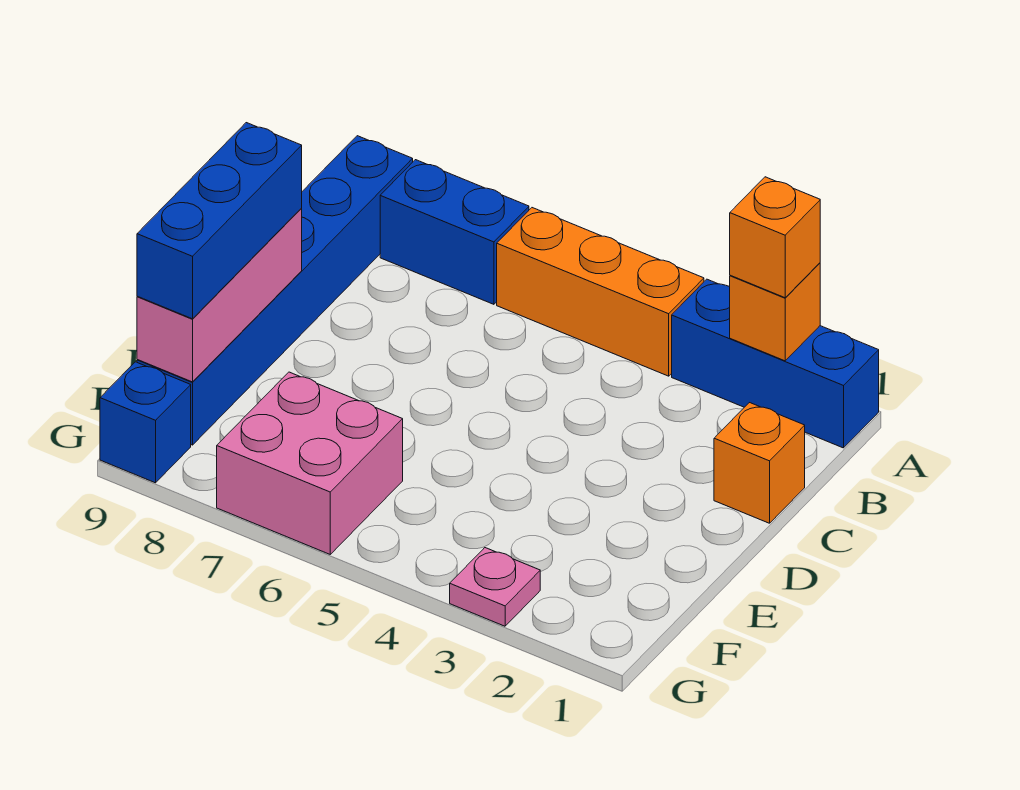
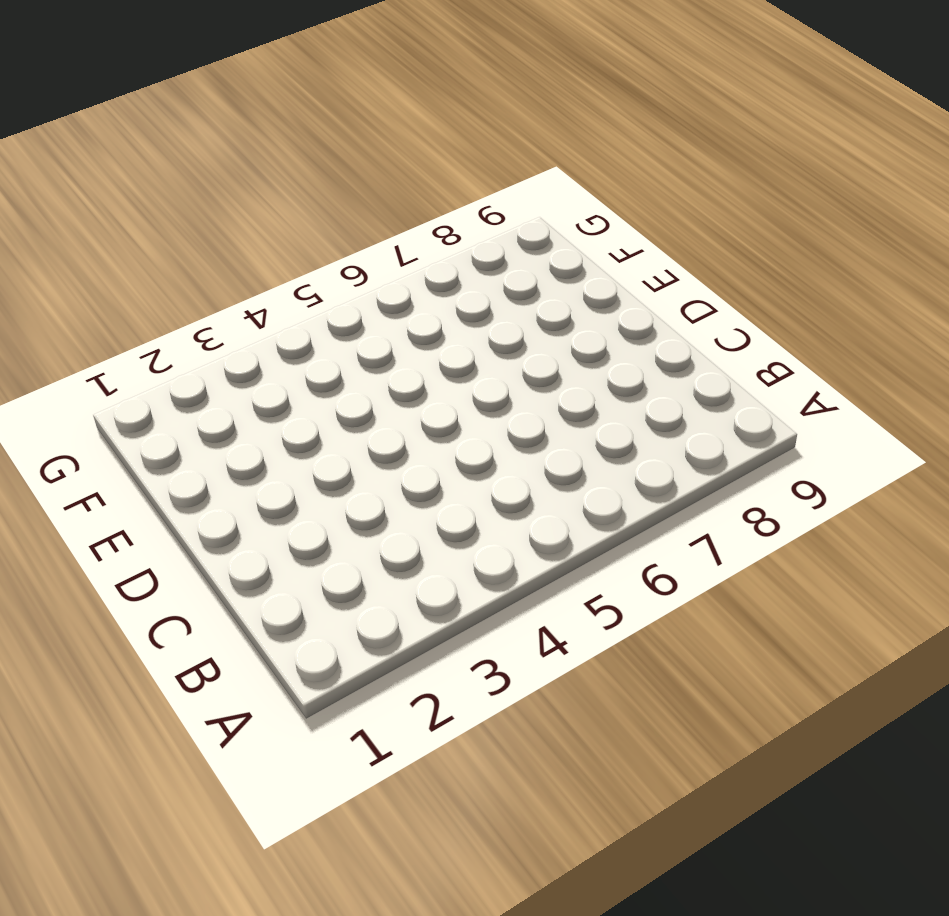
none -> blue brick A1:A3 level 1
none -> orange brick A4:A6 level 1
none -> blue brick A7:A8 level 1

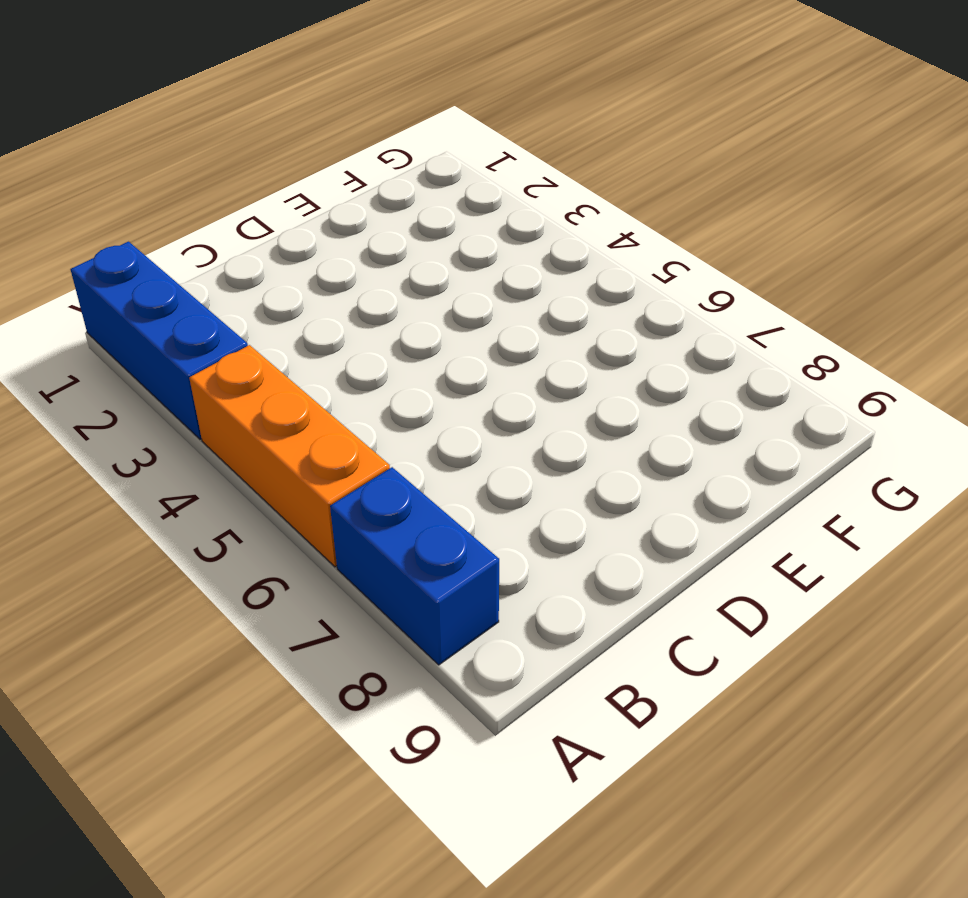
none -> blue brick A9:F9 level 1
none -> orange brick C1 level 1
none -> pink brick F6:G7 level 1

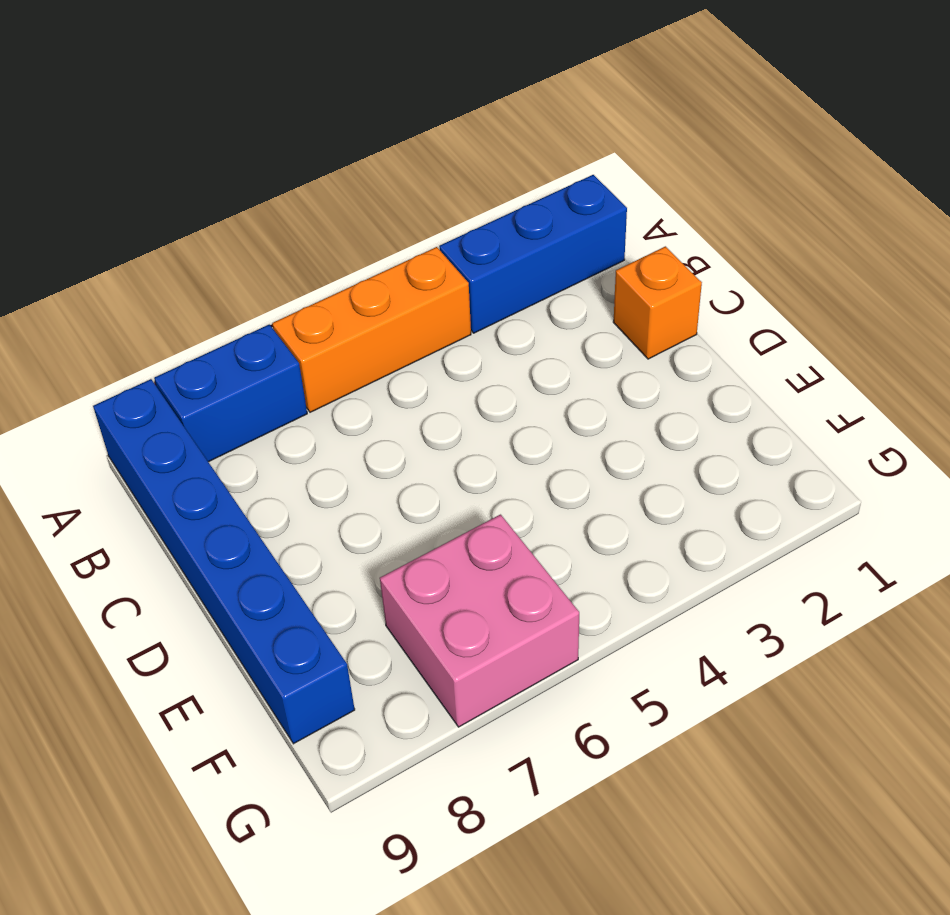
none -> pink plate G3 level 1
none -> blue brick G9 level 1
none -> orange brick A2 level 2

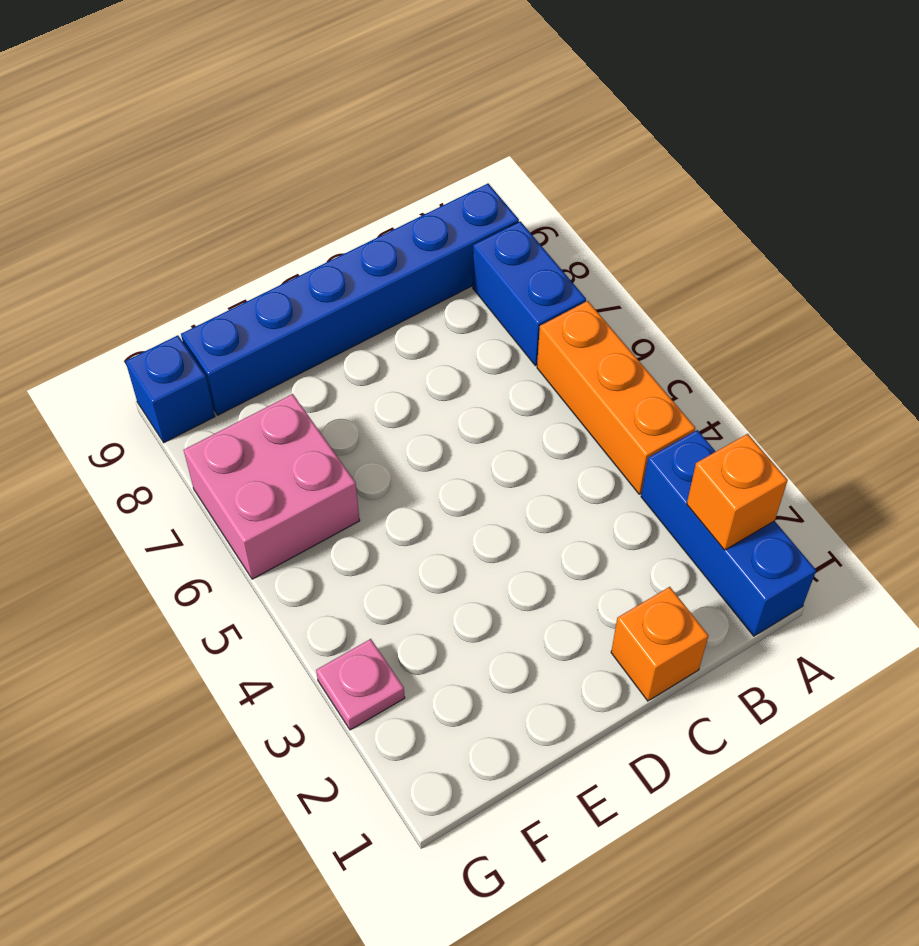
none -> pink brick D9:F9 level 2
none -> orange brick A2 level 3
none -> blue brick D9:F9 level 3

